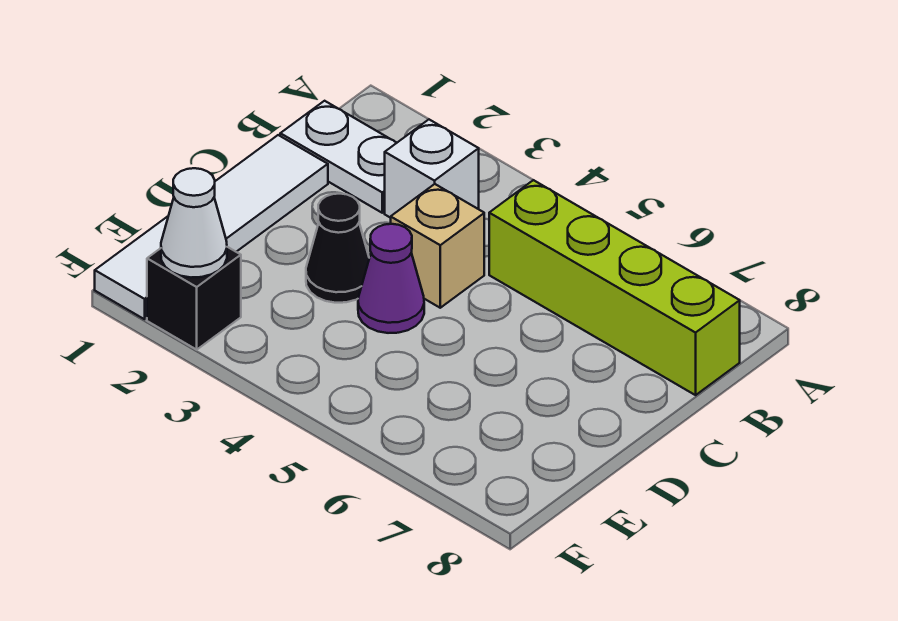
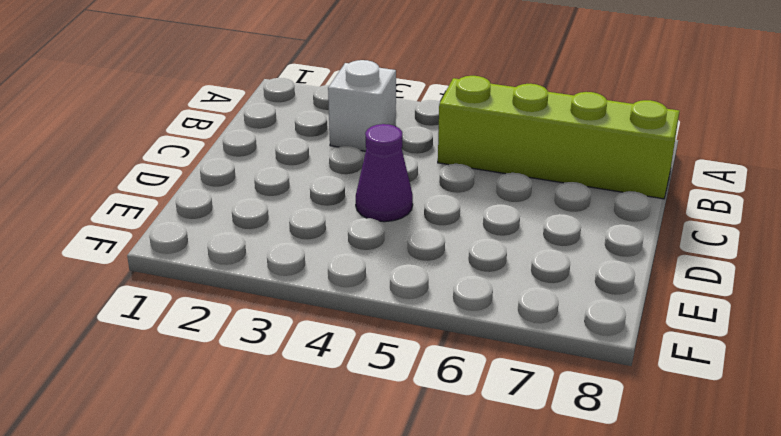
none -> white plate B1:B2 level 1
none -> white tile C1:F1 level 1

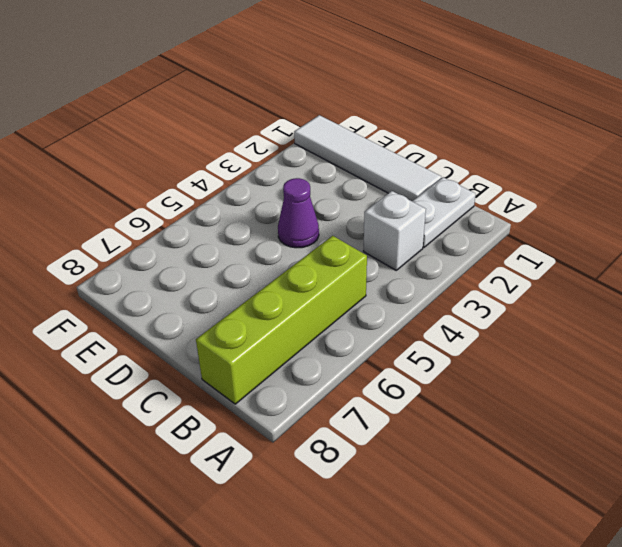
none -> tan brick C4 level 1
none -> black cone D3 level 1

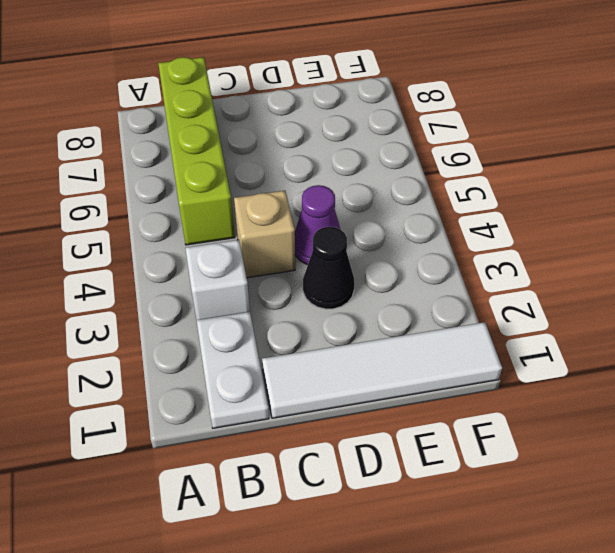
none -> black brick F2 level 1
none -> white cone F2 level 2

